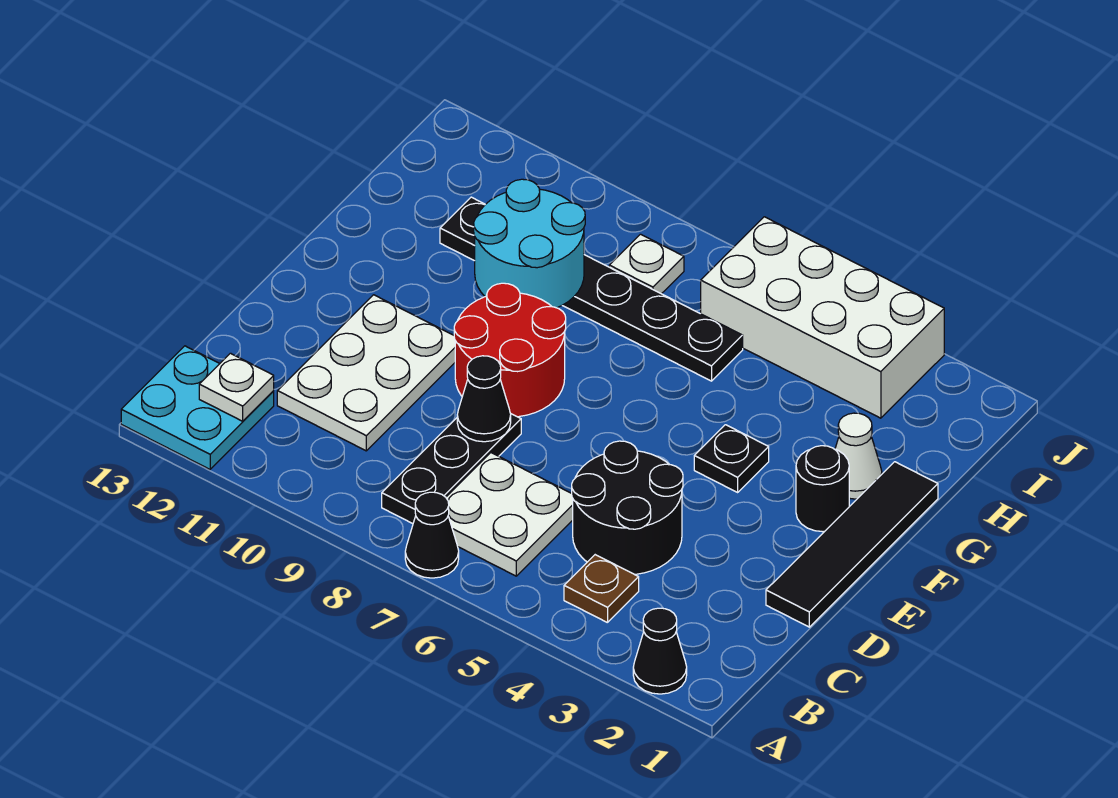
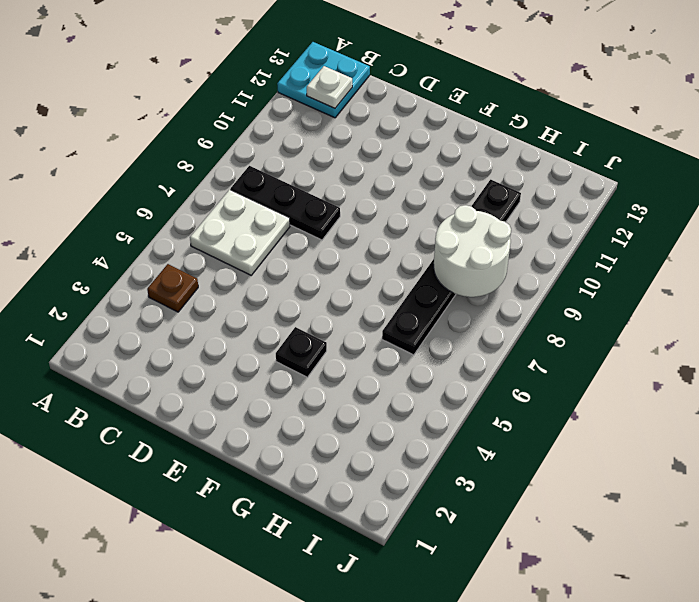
white round brick H8:I9 level 2 -> cyan round brick G9:H10 level 2
none -> black cone A2 level 1
none -> black cone A7 level 1
none -> black round brick C4:D5 level 1

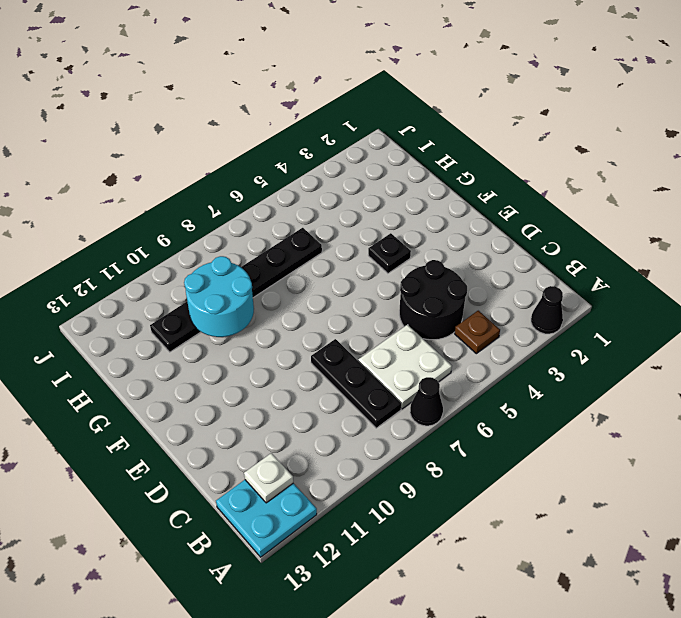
none -> white plate C10:E11 level 1
none -> black tile D1:G1 level 1
none -> red round brick E8:F9 level 1

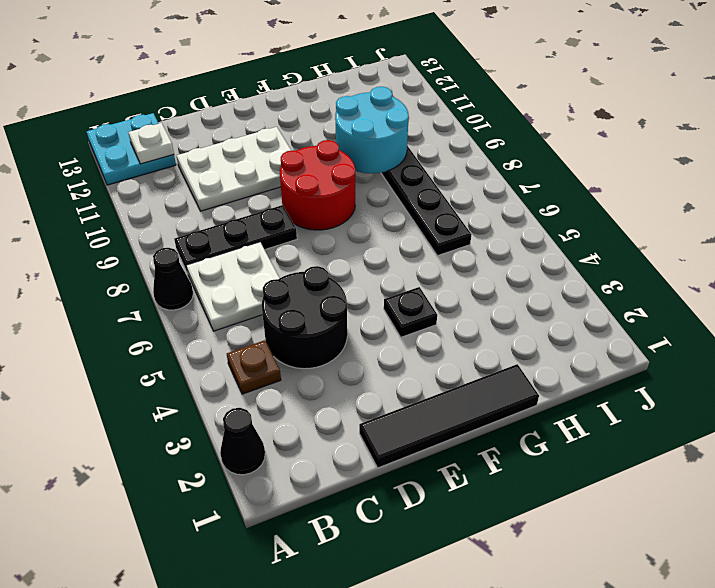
none -> black round brick F2 level 1
none -> white cone G2 level 1
none -> white brick I3:J6 level 1

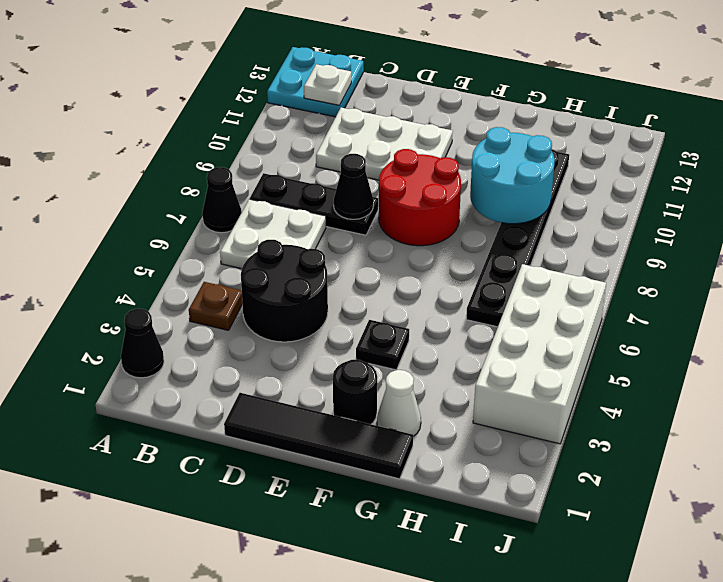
none -> white plate I8 level 1

